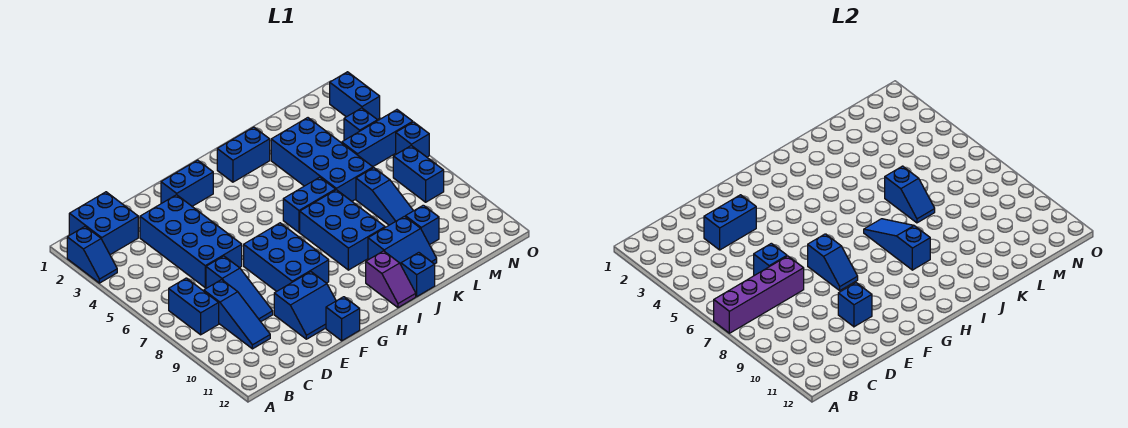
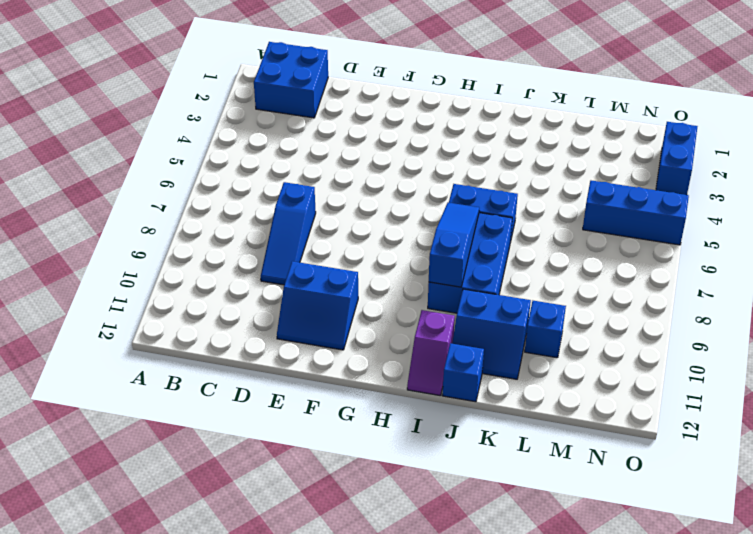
none -> blue slope A2:A3 level 1 top 2
none -> blue brick B7:B8 level 1
none -> blue slope C8:C10 level 1 top 8
none -> blue brick D3:E6 level 1

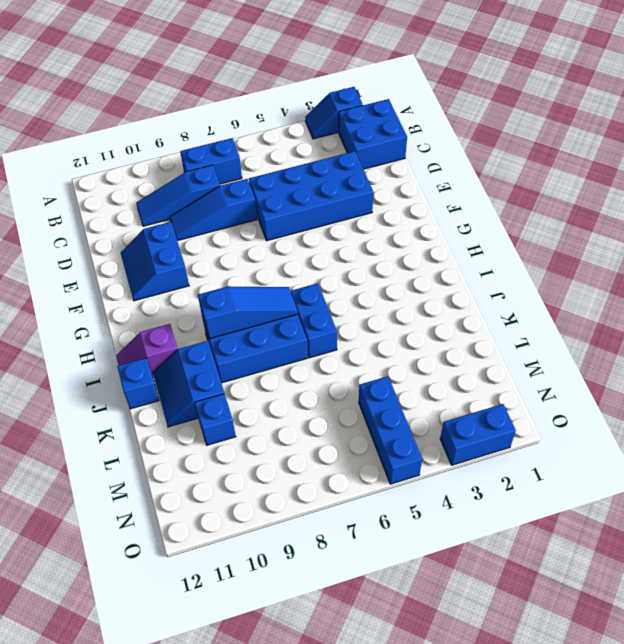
none -> blue brick F2:G2 level 1
none -> blue brick F7:G9 level 1
none -> blue brick F12 level 1
none -> blue brick I2:J2 level 1

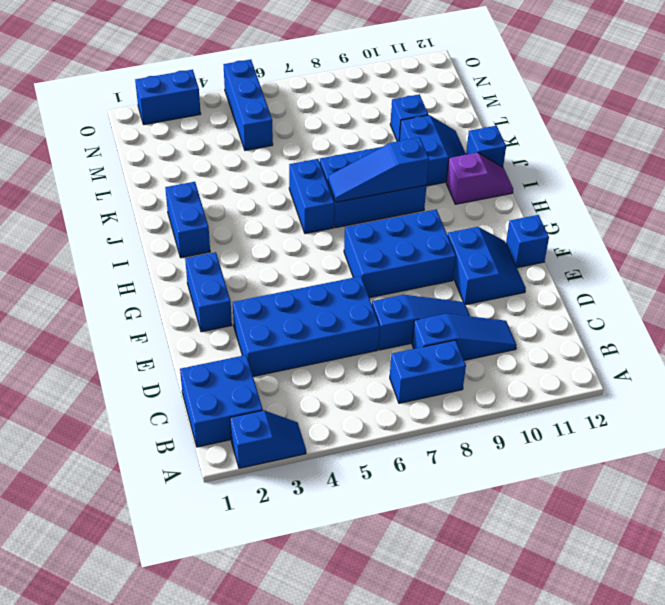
none -> blue brick K3:L6 level 1
none -> blue slope L7:L9 level 1 top 7
none -> blue brick N4 level 1
none -> blue brick N7:N8 level 1

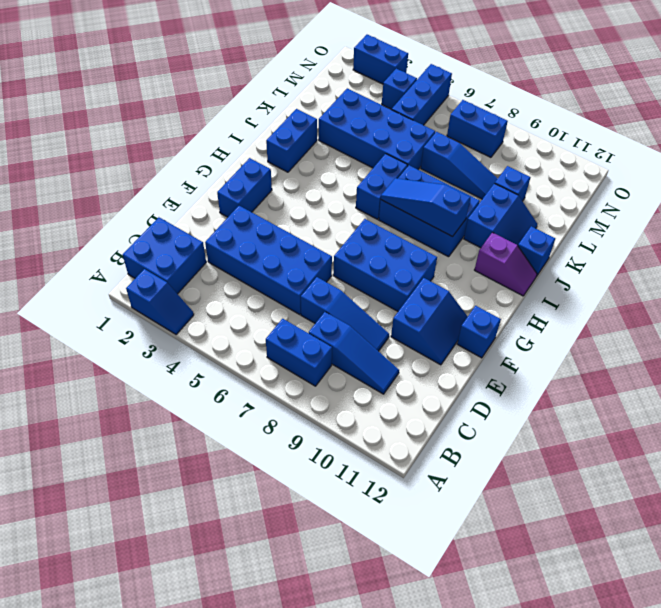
none -> blue brick O6 level 1
none -> purple brick A7:D7 level 2
none -> blue brick D3:E3 level 2
none -> blue brick D6 level 2

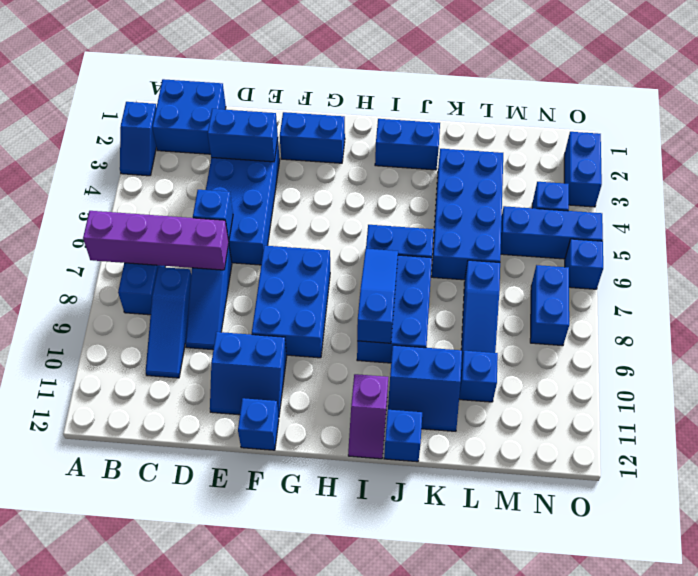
none -> blue brick E10 level 2
none -> blue slope F7:F8 level 2 top 7
none -> blue slope K6:K7 level 2 top 6

